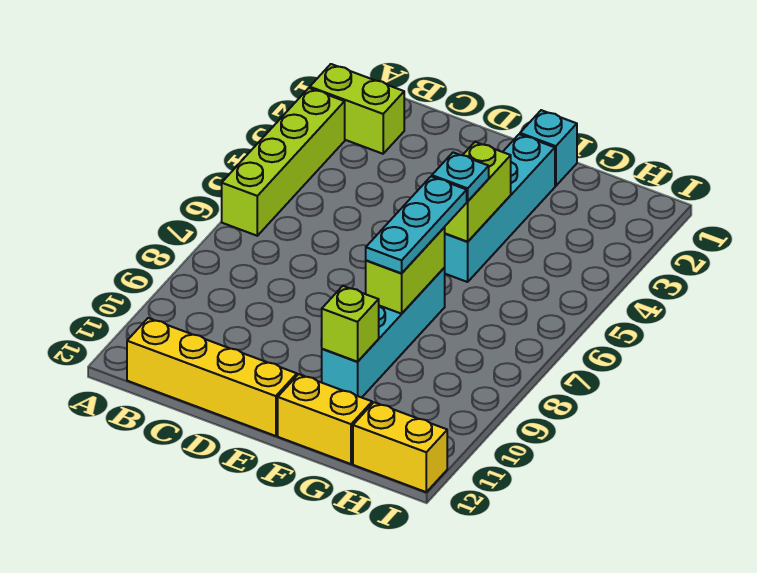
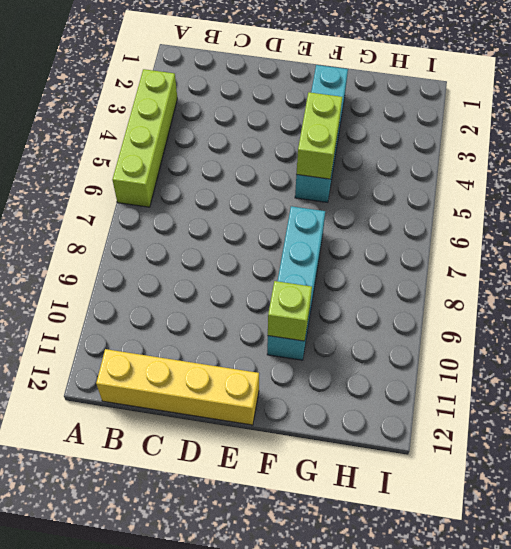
none -> lime brick A2:B2 level 1
none -> cyan brick F1 level 1
none -> yellow brick F12:G12 level 1

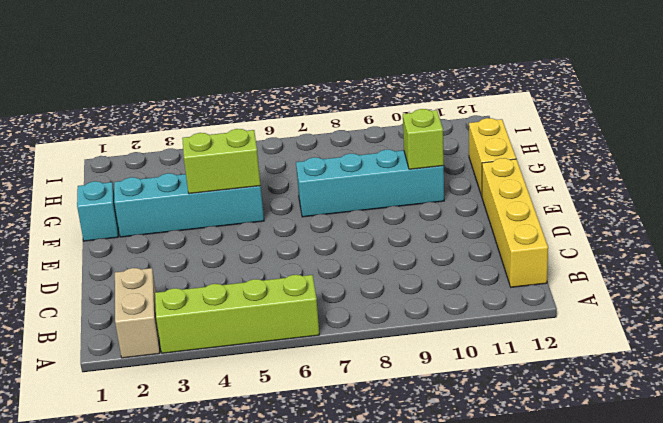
tan brick A2:B2 level 1 -> lime brick A2:B2 level 1
none -> yellow brick H12:I12 level 1
none -> lime brick F7:F8 level 2
none -> cyan plate F5 level 3

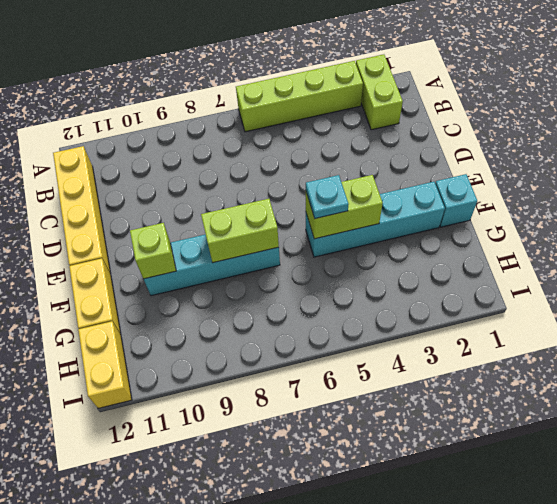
none -> cyan plate F6:F8 level 3

